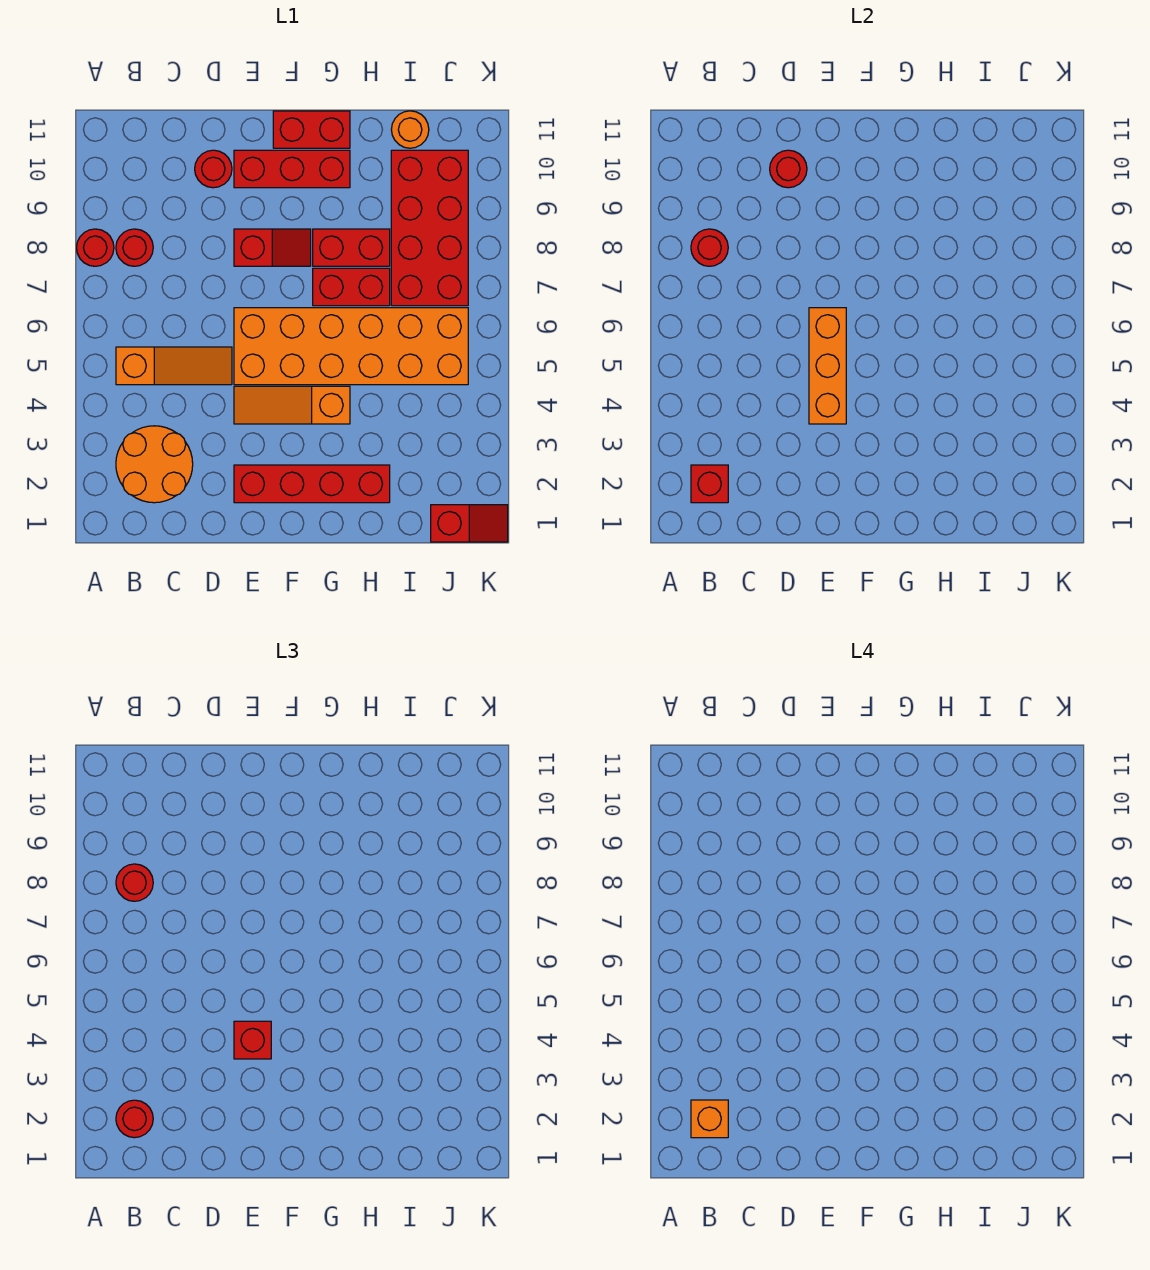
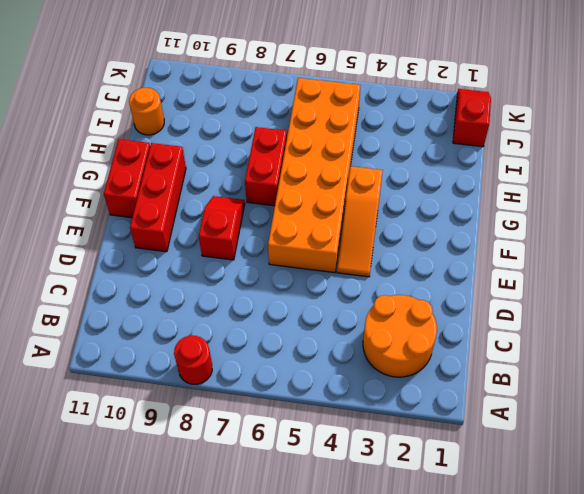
none -> orange slope B5:D5 level 1 top B
none -> red round brick B8 level 1
none -> red round brick D10 level 1

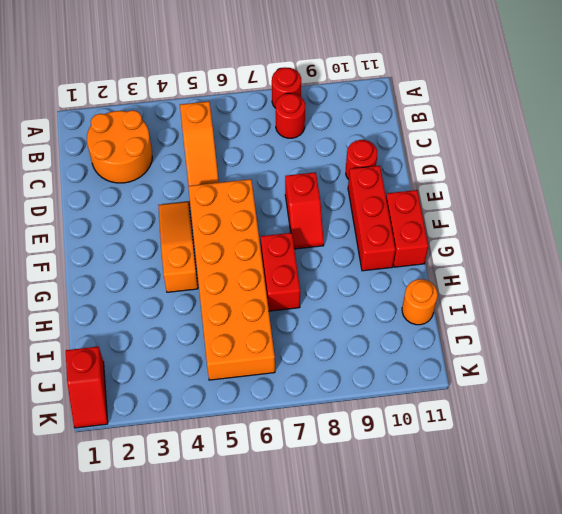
none -> red brick E2:H2 level 1
none -> red brick G8:H8 level 1
none -> red brick I7:J10 level 1

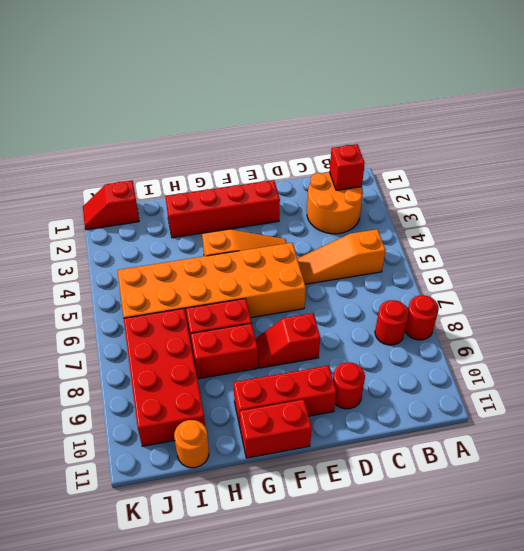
none -> red round brick B8 level 2
none -> red round brick D10 level 2
none -> orange brick E4:E6 level 2

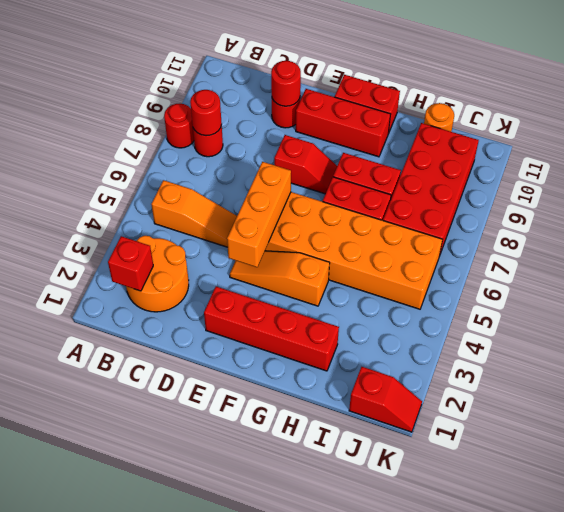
none -> red round brick B2 level 3
none -> red round brick B8 level 3
none -> red brick E4 level 3

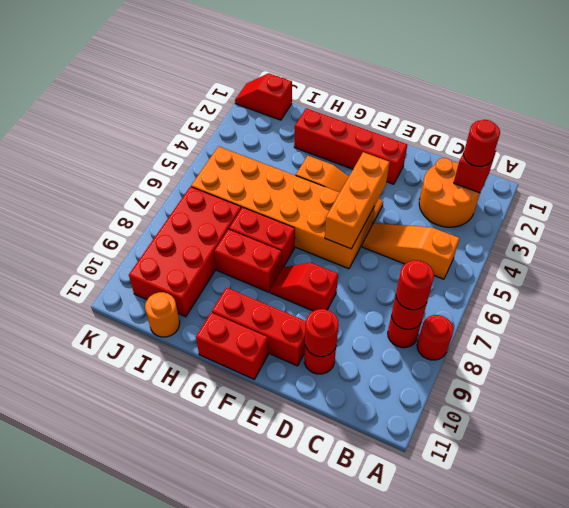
none -> red brick E4 level 3
none -> orange brick B2 level 4

